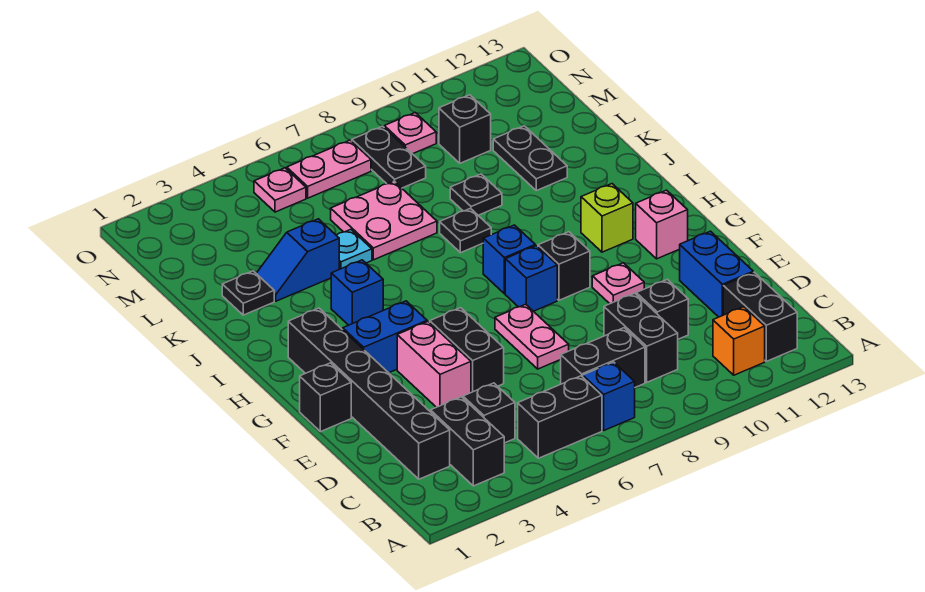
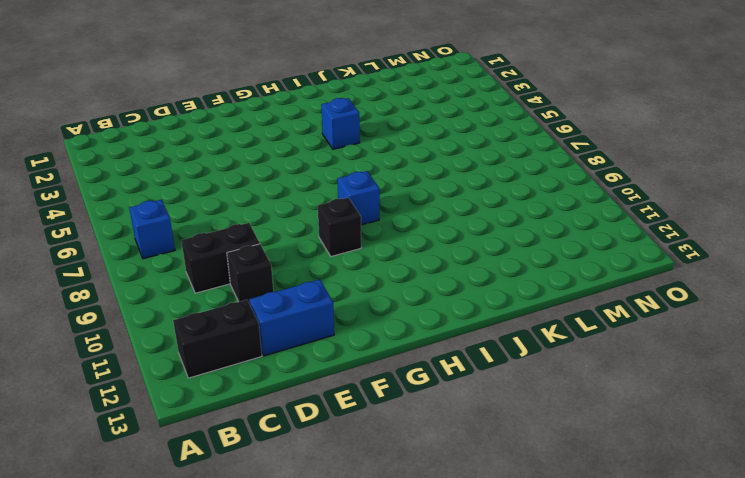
none -> black brick B3:C3 level 1
none -> black brick B5:B6 level 1
none -> orange brick B11 level 1
none -> black brick C2:H2 level 1

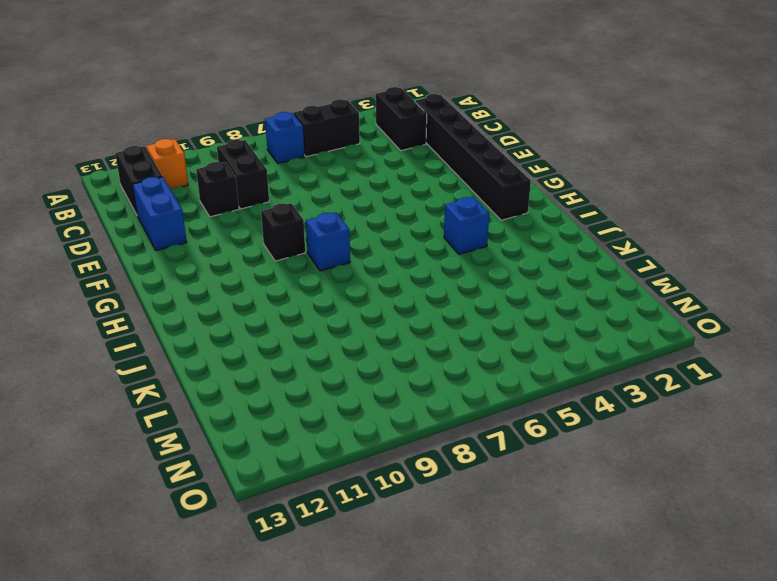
none -> black brick C4 level 1
none -> black brick C7:C8 level 1
none -> pink brick E4:F4 level 1
none -> black brick E5:F5 level 1

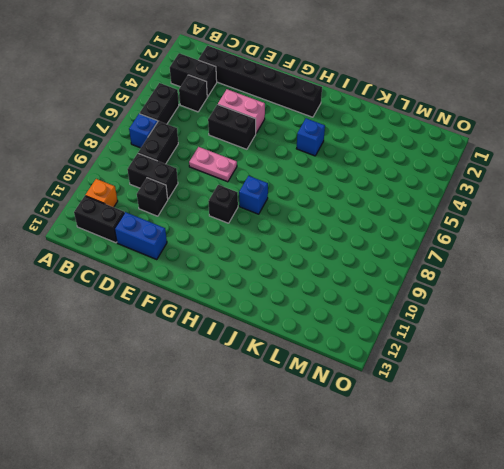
none -> black brick F1 level 1
none -> pink plate F10 level 1
none -> blue brick G3:G4 level 1
none -> blue brick G8 level 1

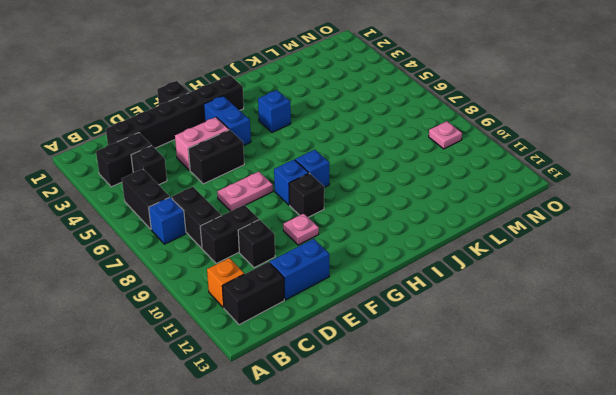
none -> pink brick G12 level 1
none -> lime brick H11 level 1
none -> black plate J8 level 1
none -> black plate K2 level 1

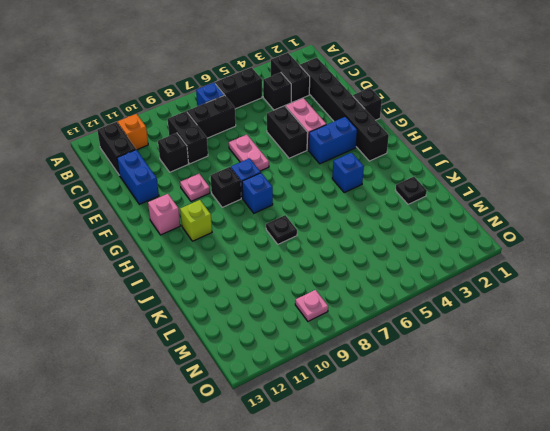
none -> blue slope K3:K4 level 1 top 4
none -> cyan plate K5 level 1
none -> pink plate K6:L7 level 1
none -> black plate K9 level 1

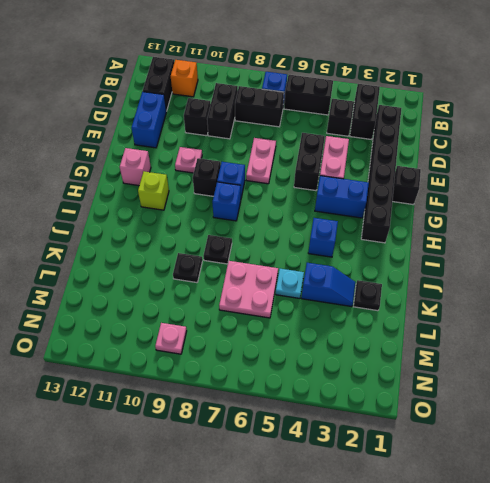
none -> black plate K11:L11 level 1
none -> black plate M8:N8 level 1
none -> black brick M10 level 1
none -> pink plate N5 level 1

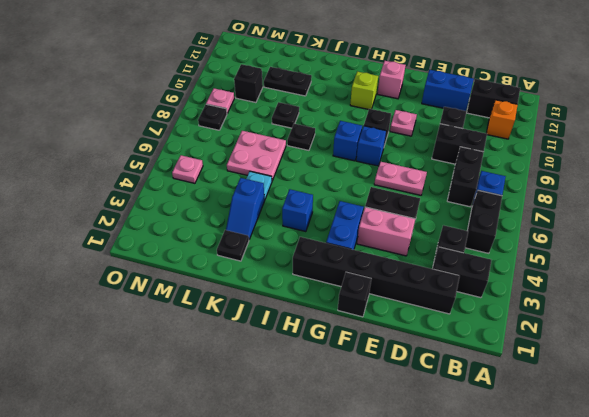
black plate N8 level 1 -> black plate M8:N8 level 1
none -> pink plate N6:N7 level 1

